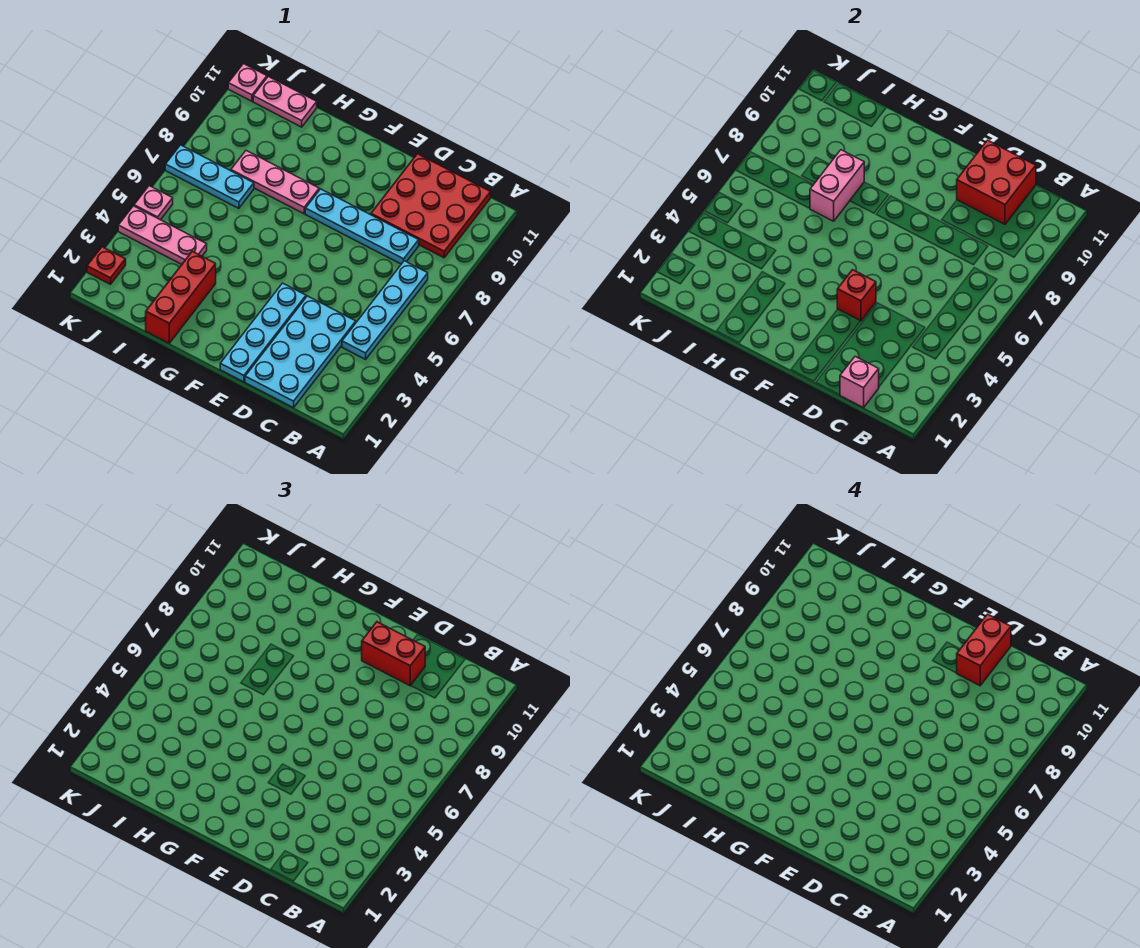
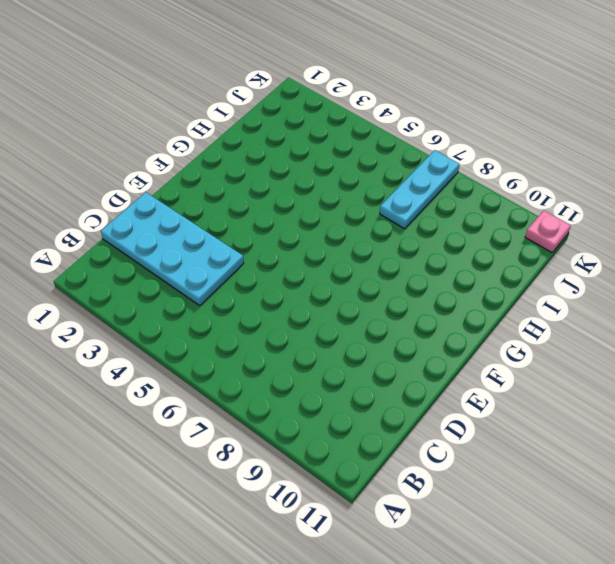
none -> cyan plate B4:B7 level 1
none -> red plate B9:D11 level 1
none -> cyan plate C8:F8 level 1

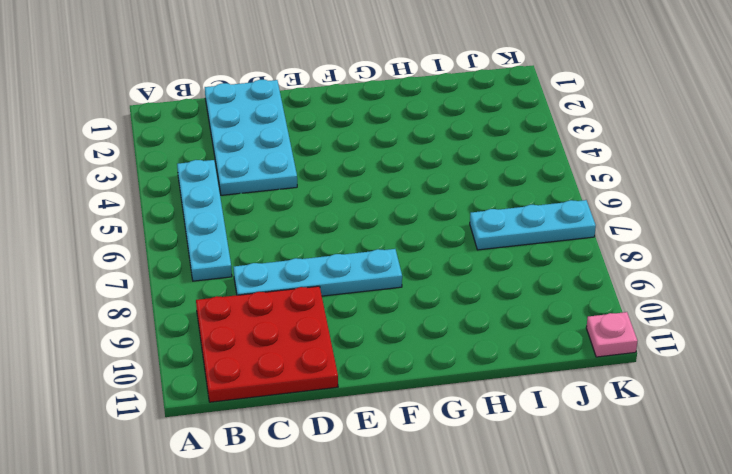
none -> cyan plate E1:E4 level 1
none -> pink plate G8:I8 level 1
none -> red brick H1:H3 level 1

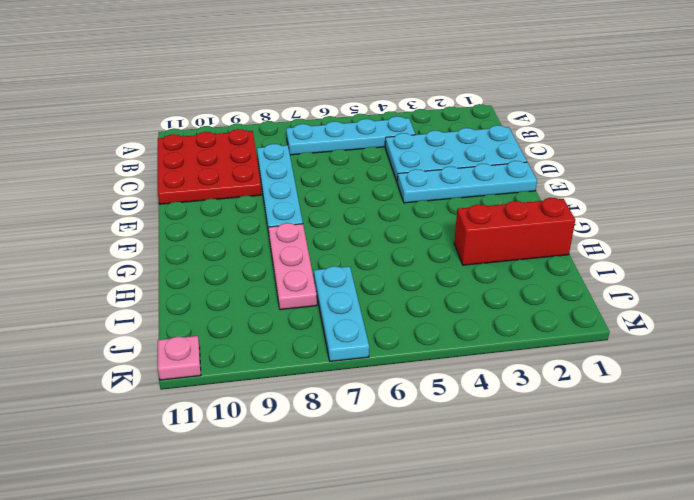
none -> pink plate I4:K4 level 1
none -> pink plate I11:J11 level 1
none -> red plate K2 level 1

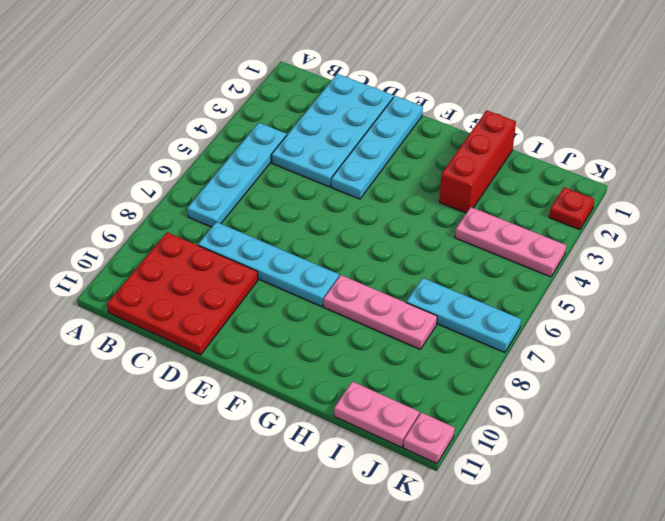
none -> pink plate K5 level 1
none -> pink brick C1 level 2
none -> red brick C10:D11 level 2

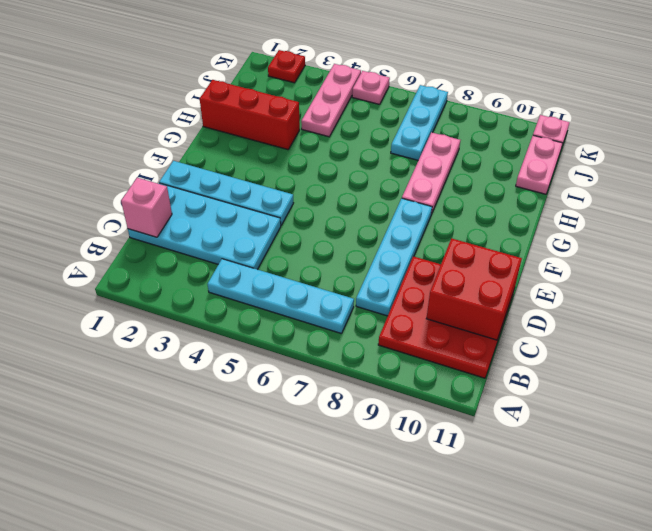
none -> red brick E4 level 2
none -> pink brick H7:H8 level 2
none -> red brick D10:E10 level 3

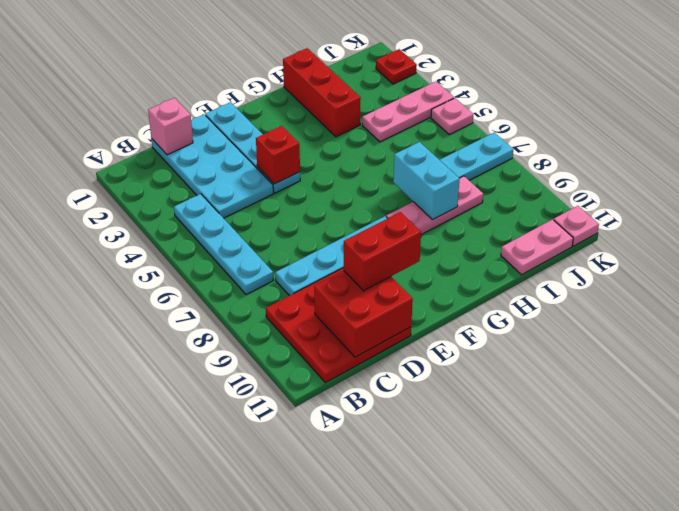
cyan brick H7:H8 level 2 -> pink brick H7:H8 level 2
none -> red brick D10:D11 level 4

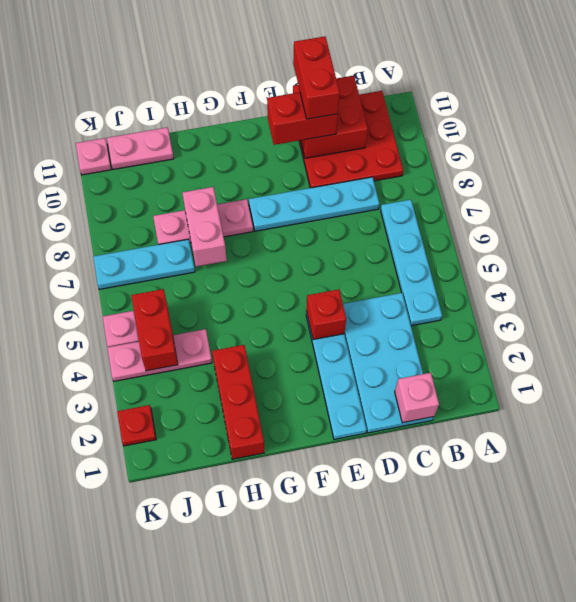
red brick J4:J5 level 2 -> none

